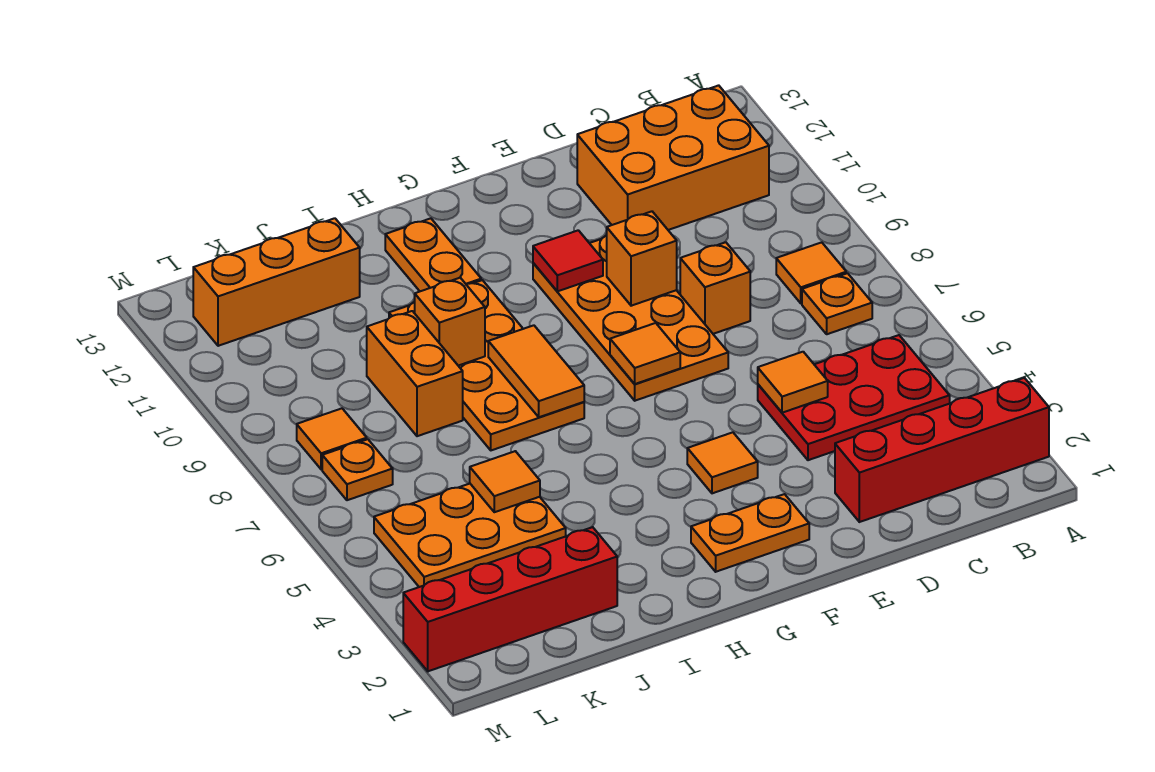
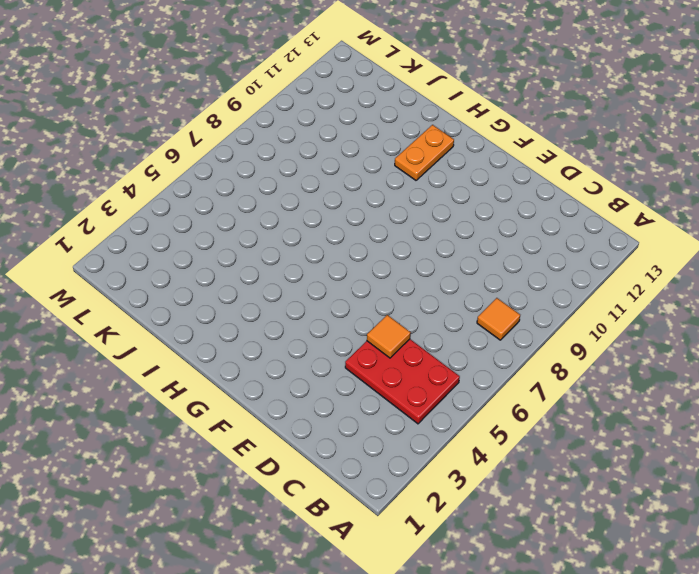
none -> red brick A2:D2 level 1
none -> orange plate B7 level 1
none -> orange brick B11:D12 level 1

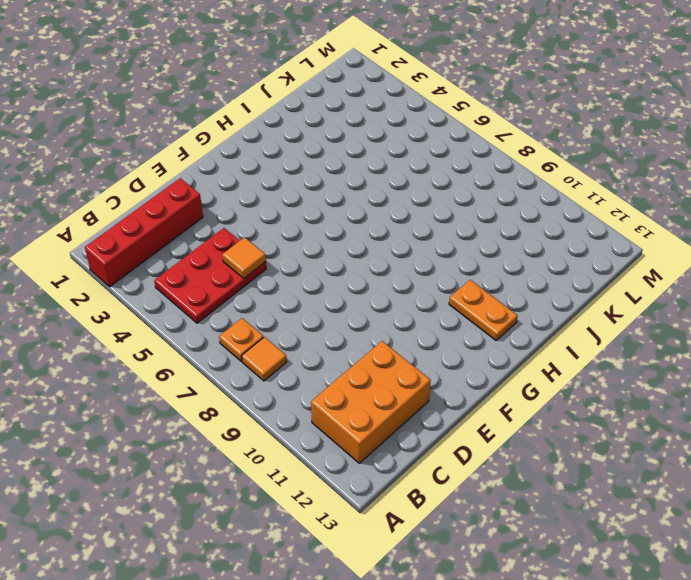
none -> orange brick D8 level 1
none -> orange plate E7:F10 level 1
none -> orange plate F2:G2 level 1

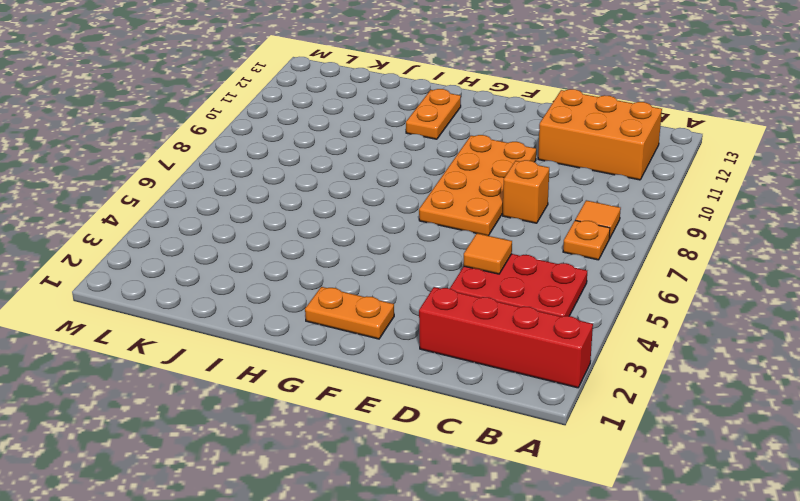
none -> orange tile F4 level 1
none -> orange plate H7:I10 level 1
none -> red brick J2:M2 level 1

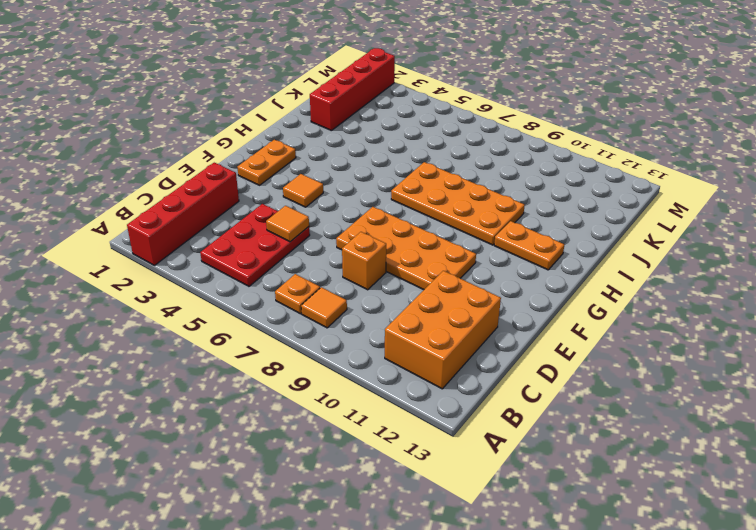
none -> orange plate J4:L5 level 1
none -> orange brick J8:J9 level 1
none -> orange brick J12:L12 level 1

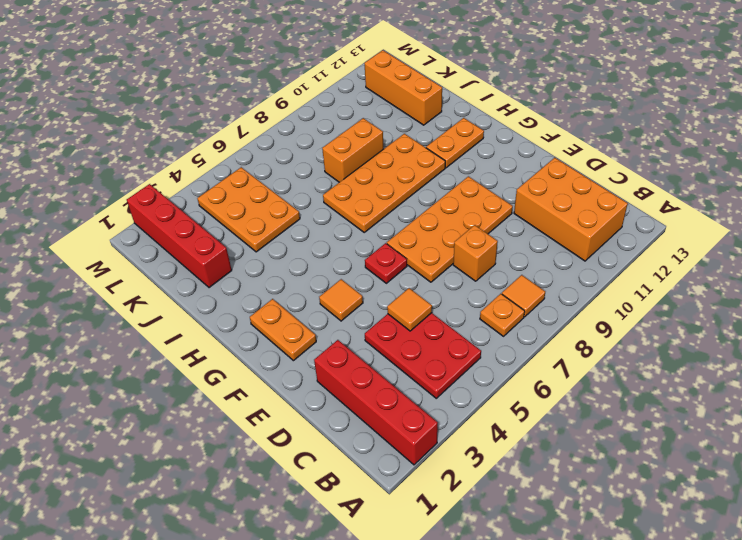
red plate F6 level 1 -> none
none -> orange plate L7 level 1
none -> orange tile L8 level 1
none -> orange brick E9 level 2

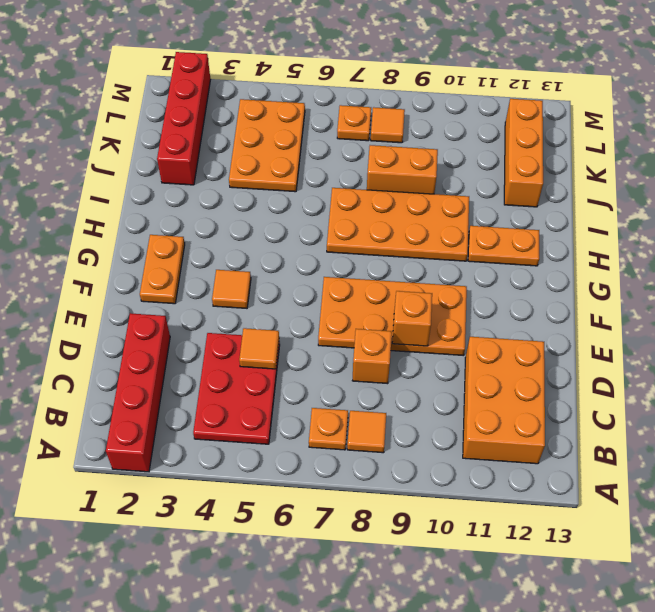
none -> orange tile F7 level 2
none -> red tile F10 level 2
none -> orange tile H7:H8 level 2

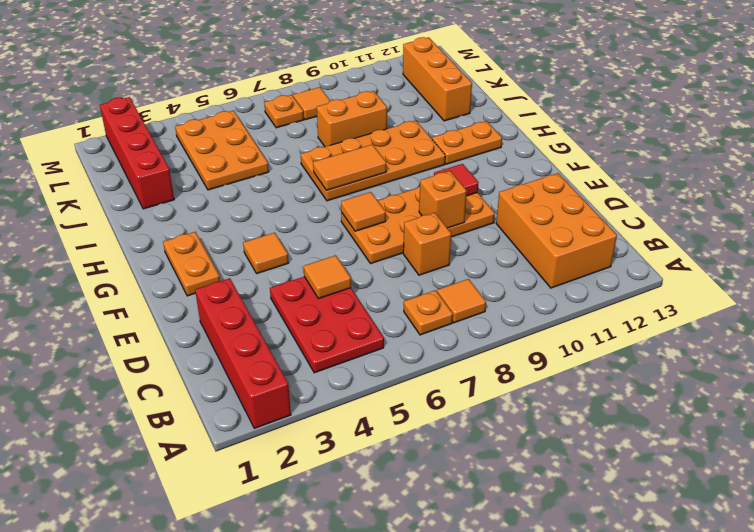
none -> orange brick I9 level 2
none -> orange tile J5 level 2

